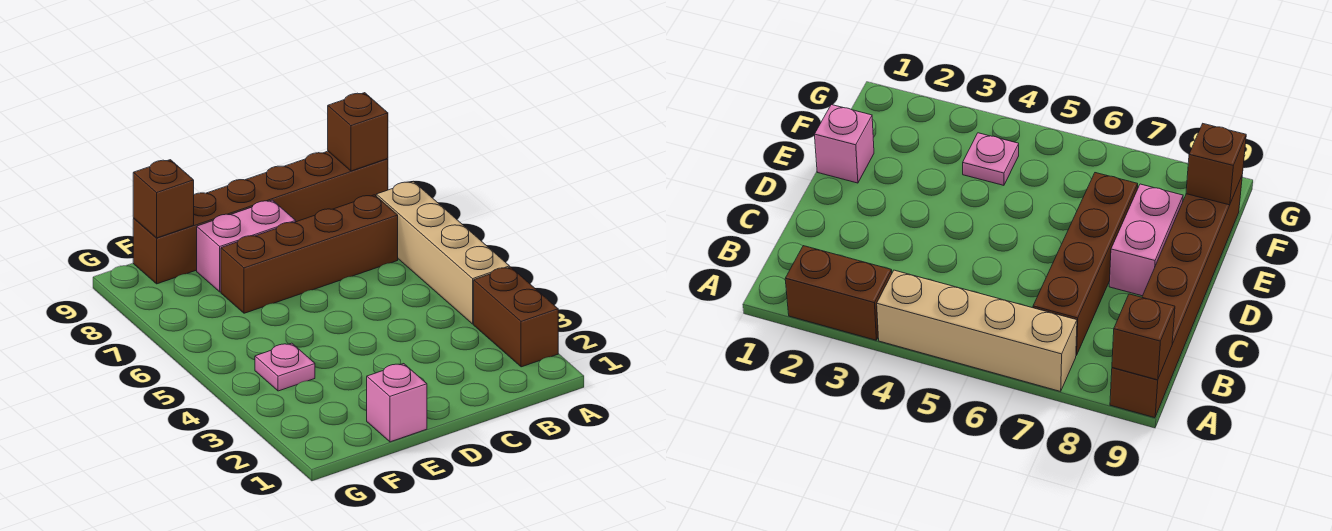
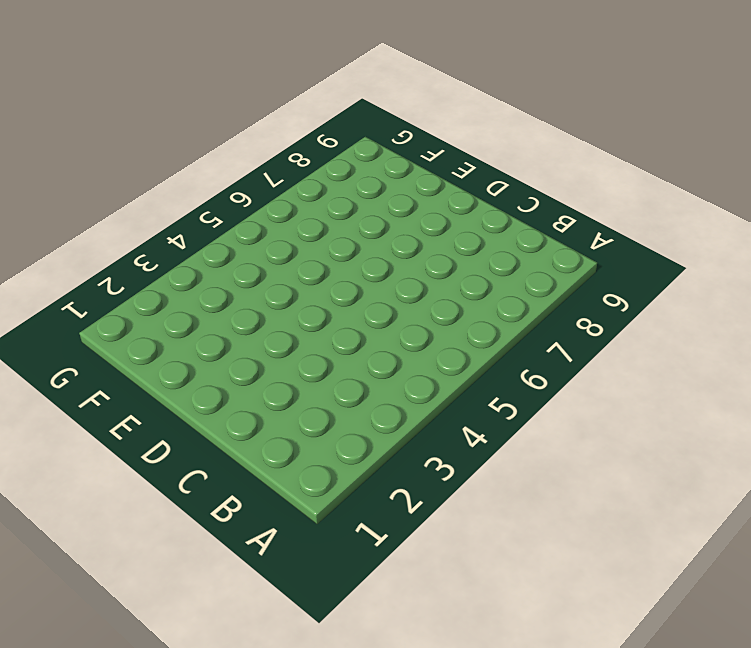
none -> brown brick A2:A3 level 1
none -> tan brick A4:A7 level 1

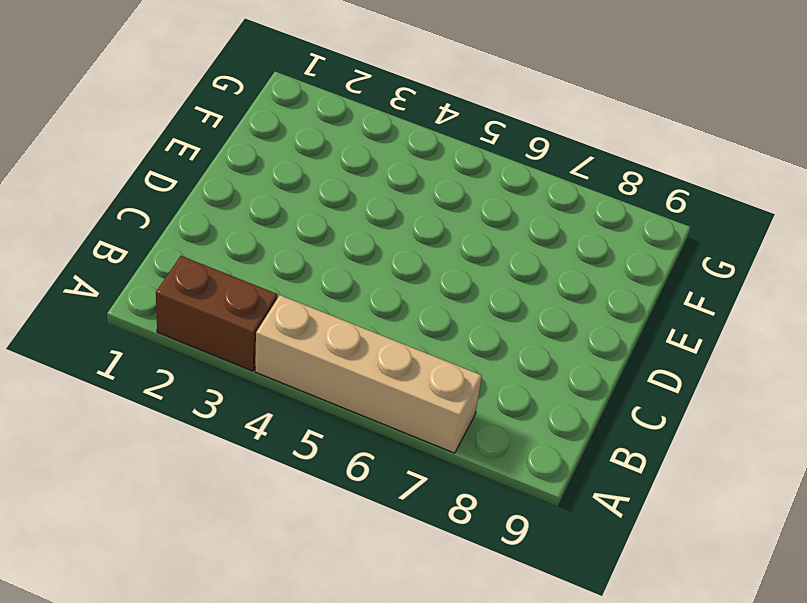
none -> brown brick A9:F9 level 1
none -> brown brick B7:E7 level 1

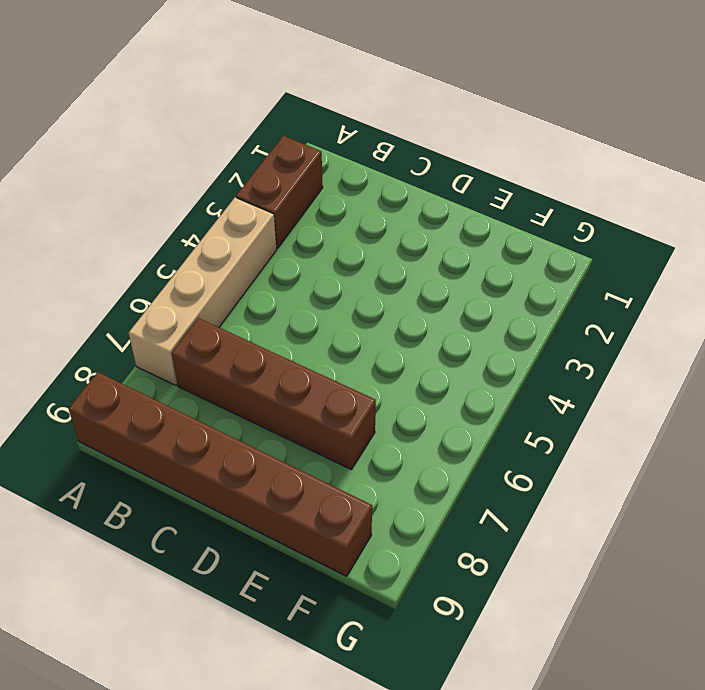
none -> pink brick D8:E8 level 1
none -> pink brick E1 level 1

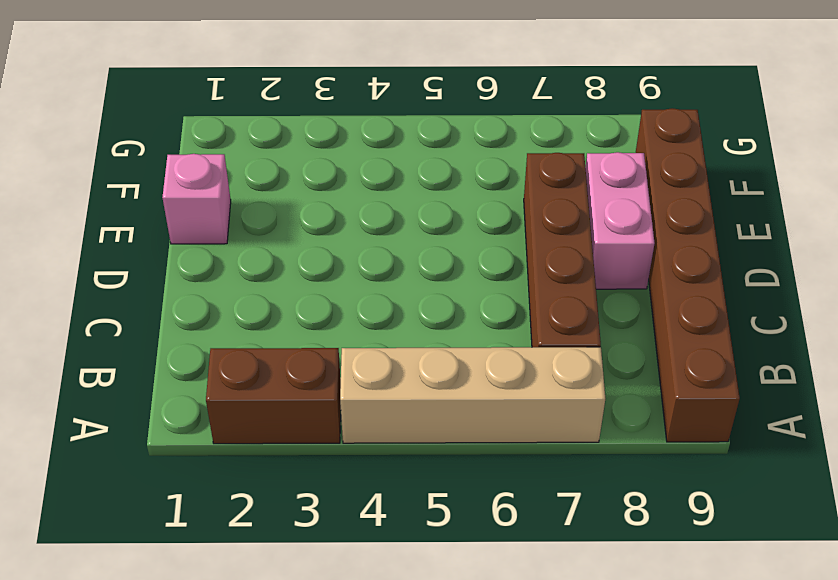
none -> pink plate F4 level 1
none -> brown brick A9 level 2

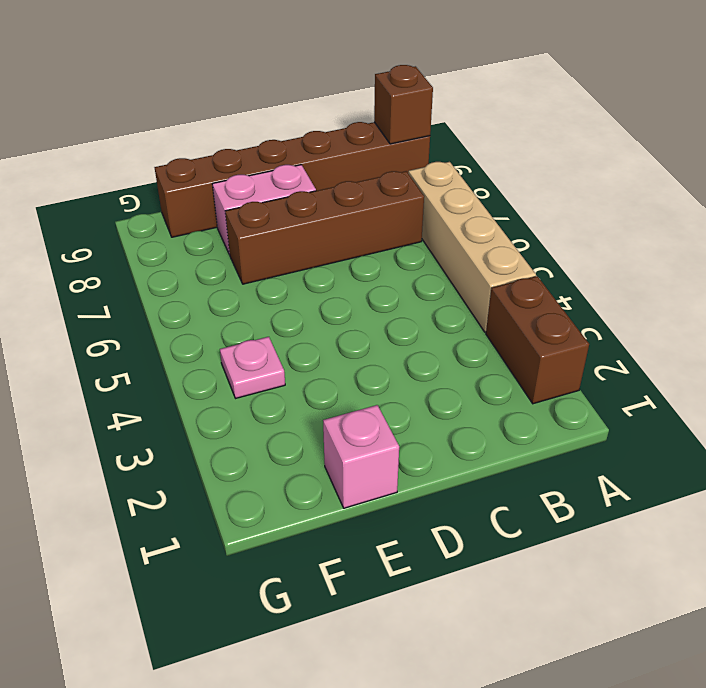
none -> brown brick F9 level 2

